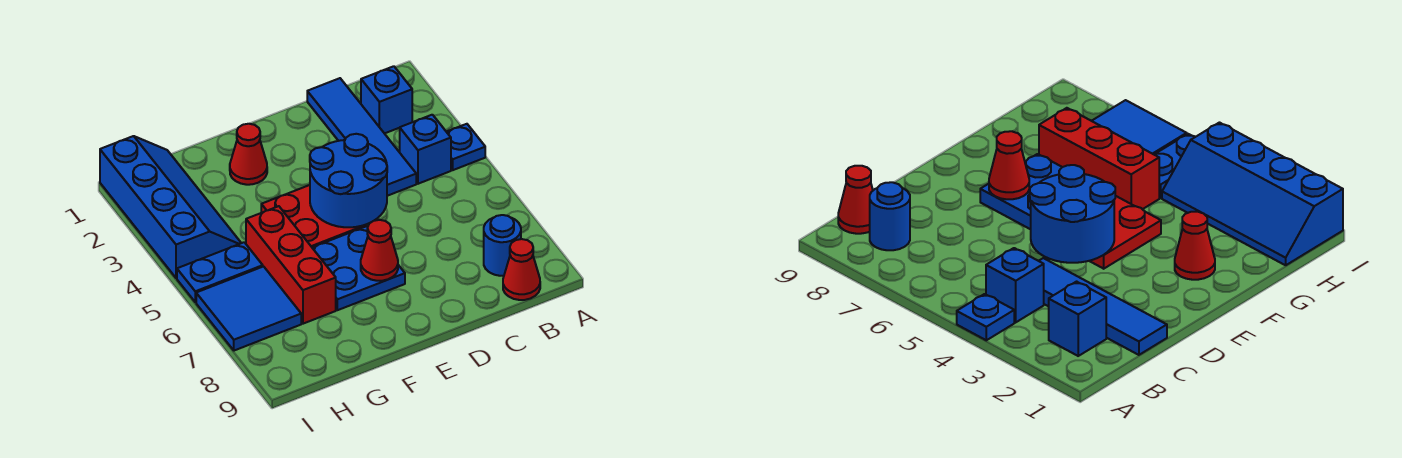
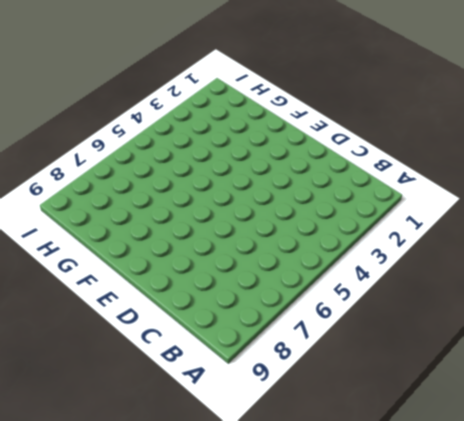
none -> blue plate A4 level 1
none -> blue brick B2 level 1
none -> blue brick B4 level 1

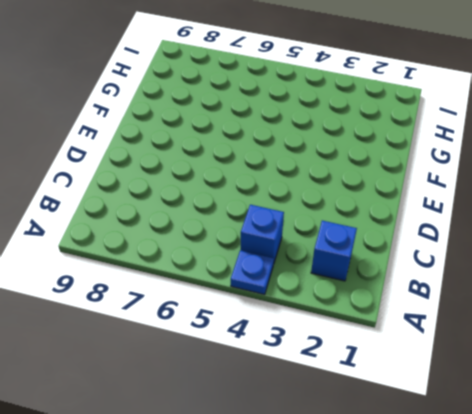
none -> blue round brick B8 level 1
none -> red cone B9 level 1
none -> blue tile C1:C4 level 1

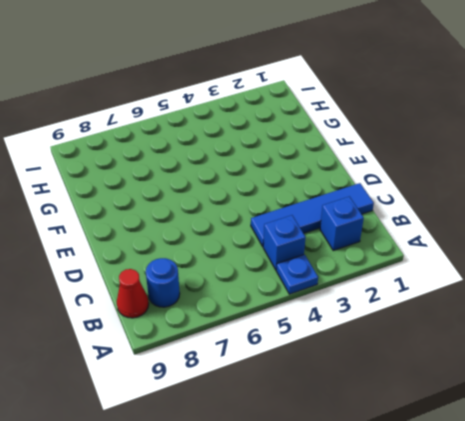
none -> red plate E4:F5 level 1
none -> blue plate E6:F7 level 1
none -> red cone F2 level 1

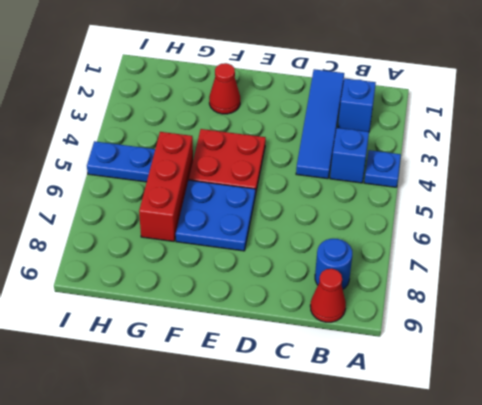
none -> blue slope H1:I4 level 1 top I
none -> blue tile H6:I7 level 1
none -> blue round brick D4:E5 level 2

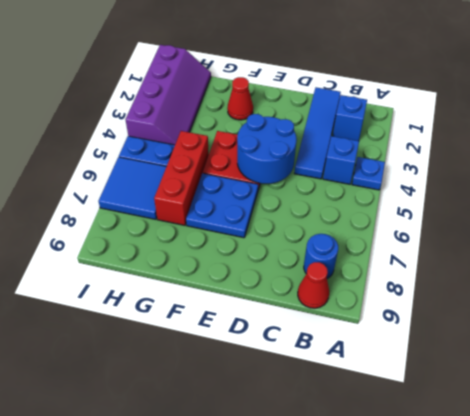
purple slope H1:I4 level 1 top I -> blue slope H1:I4 level 1 top I
none -> red cone E7 level 2

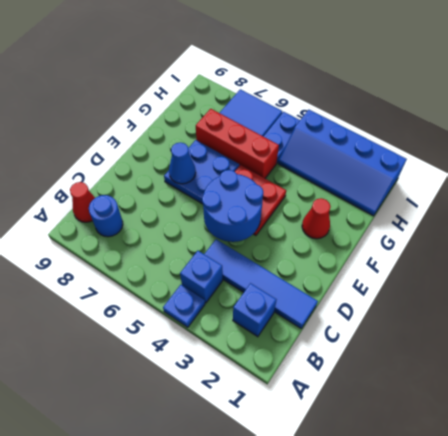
blue cone E7 level 2 -> red cone E7 level 2

